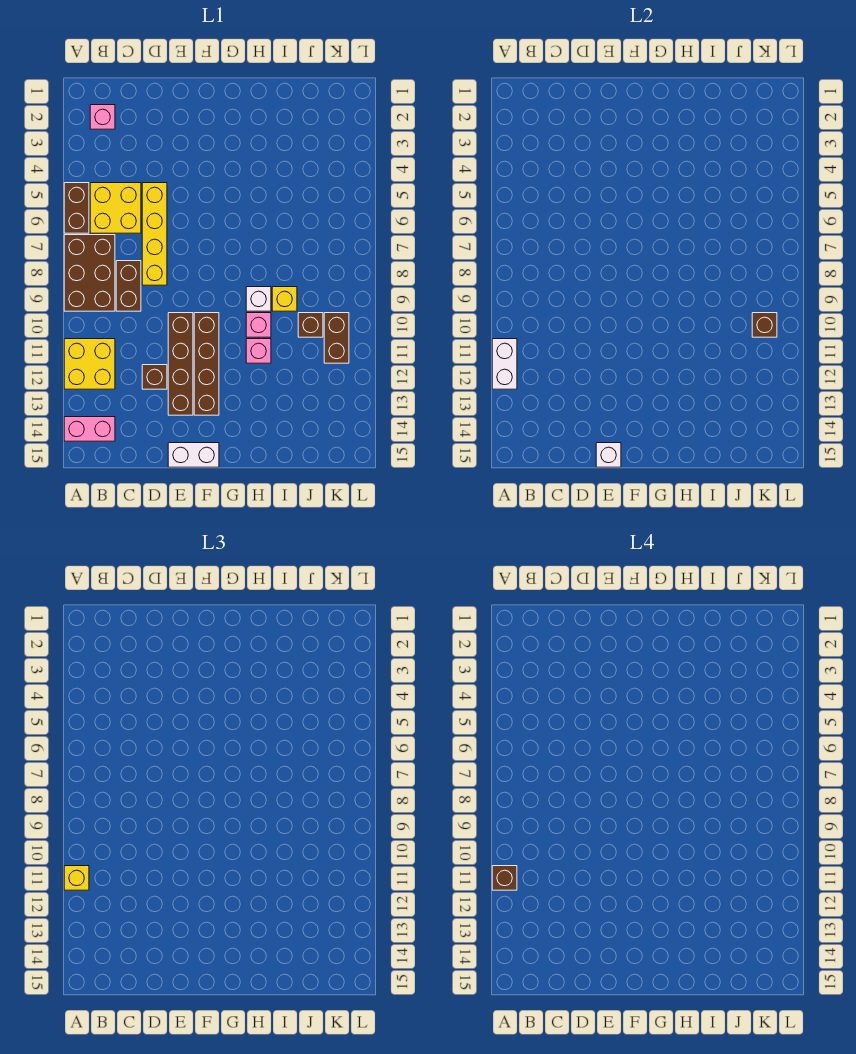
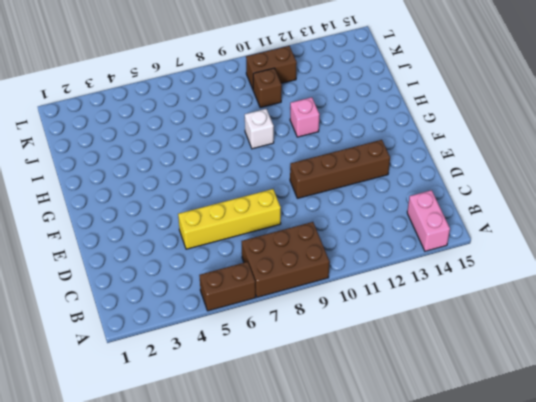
none -> yellow brick A11:B12 level 1
none -> pink brick B2 level 1
none -> yellow brick B5:C6 level 1

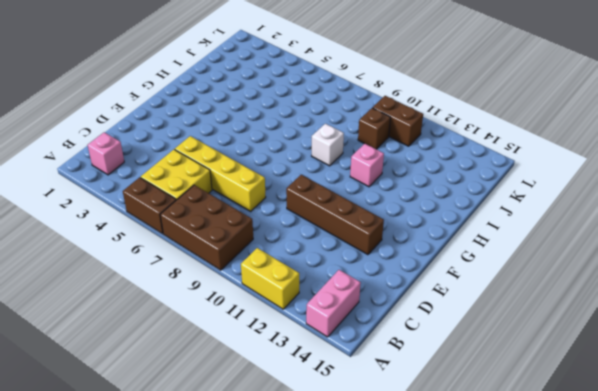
yellow brick A11:A12 level 1 -> yellow brick A11:B12 level 1
none -> brown brick C8:C9 level 1
none -> brown brick D12 level 1
none -> white brick E15:F15 level 1

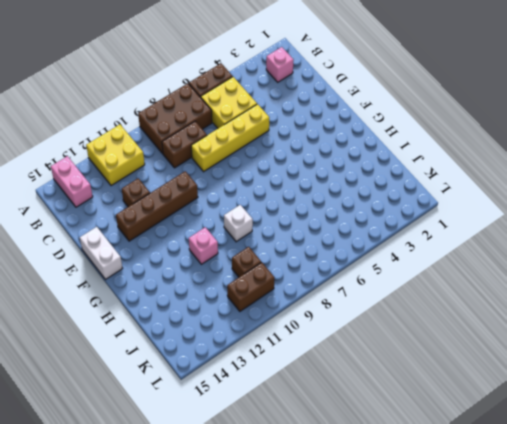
none -> brown brick F10:F13 level 1
none -> pink brick H10 level 1
none -> yellow brick I9 level 1

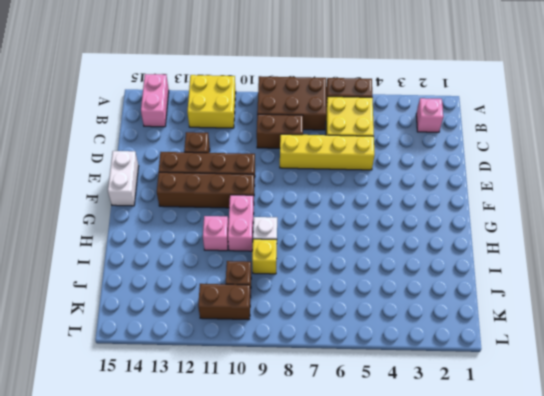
pink brick G10:H10 level 1 -> pink brick H10 level 1
none -> white brick A11:A12 level 2
none -> white brick E15 level 2
none -> brown brick K10 level 2

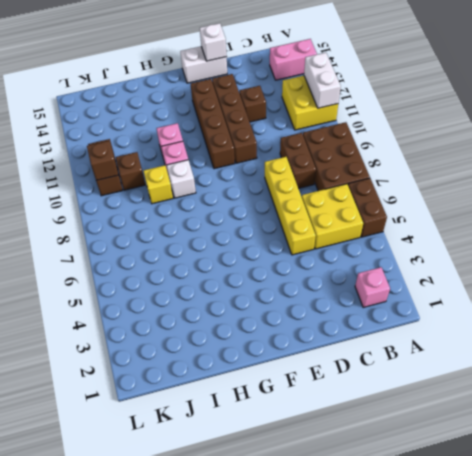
none -> yellow brick A11 level 3
none -> brown brick A11 level 4

